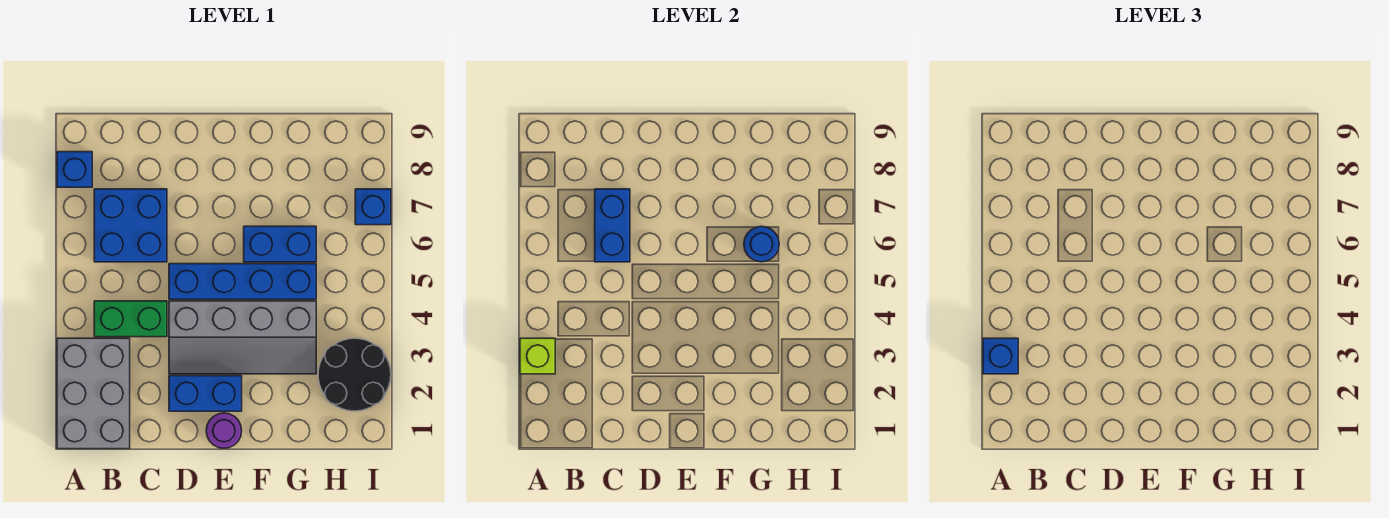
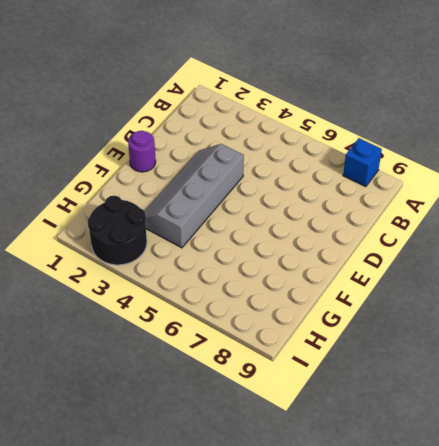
none -> grey brick A1:B3 level 1
none -> green brick B4:C4 level 1
none -> blue brick B6:C7 level 1

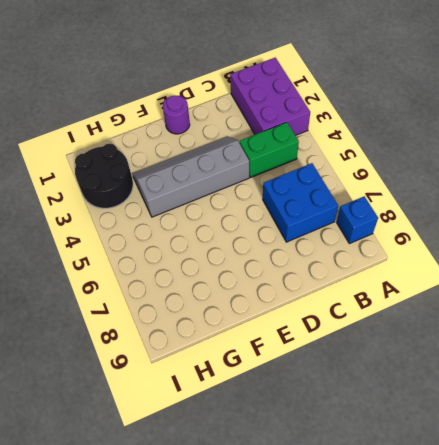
purple brick A1:B3 level 1 -> grey brick A1:B3 level 1
none -> blue brick D2:E2 level 1
none -> blue brick D5:G5 level 1
none -> blue brick F6:G6 level 1

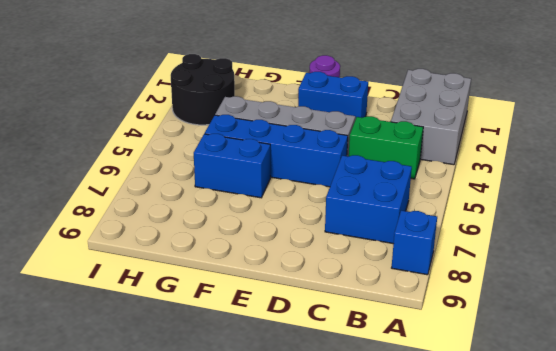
none -> blue brick I7 level 1
none -> lime brick A3 level 2
none -> blue brick C6:C7 level 2

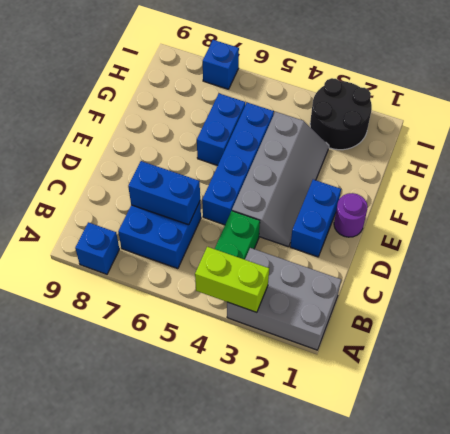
lime brick A3:A4 level 2 -> lime brick A3 level 2
none -> blue round brick G6 level 2
none -> blue brick A3 level 3

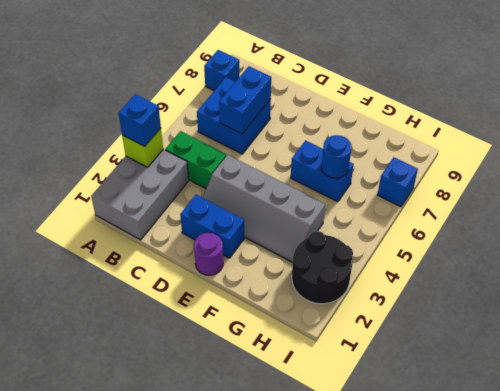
none -> blue brick D5:G5 level 1

